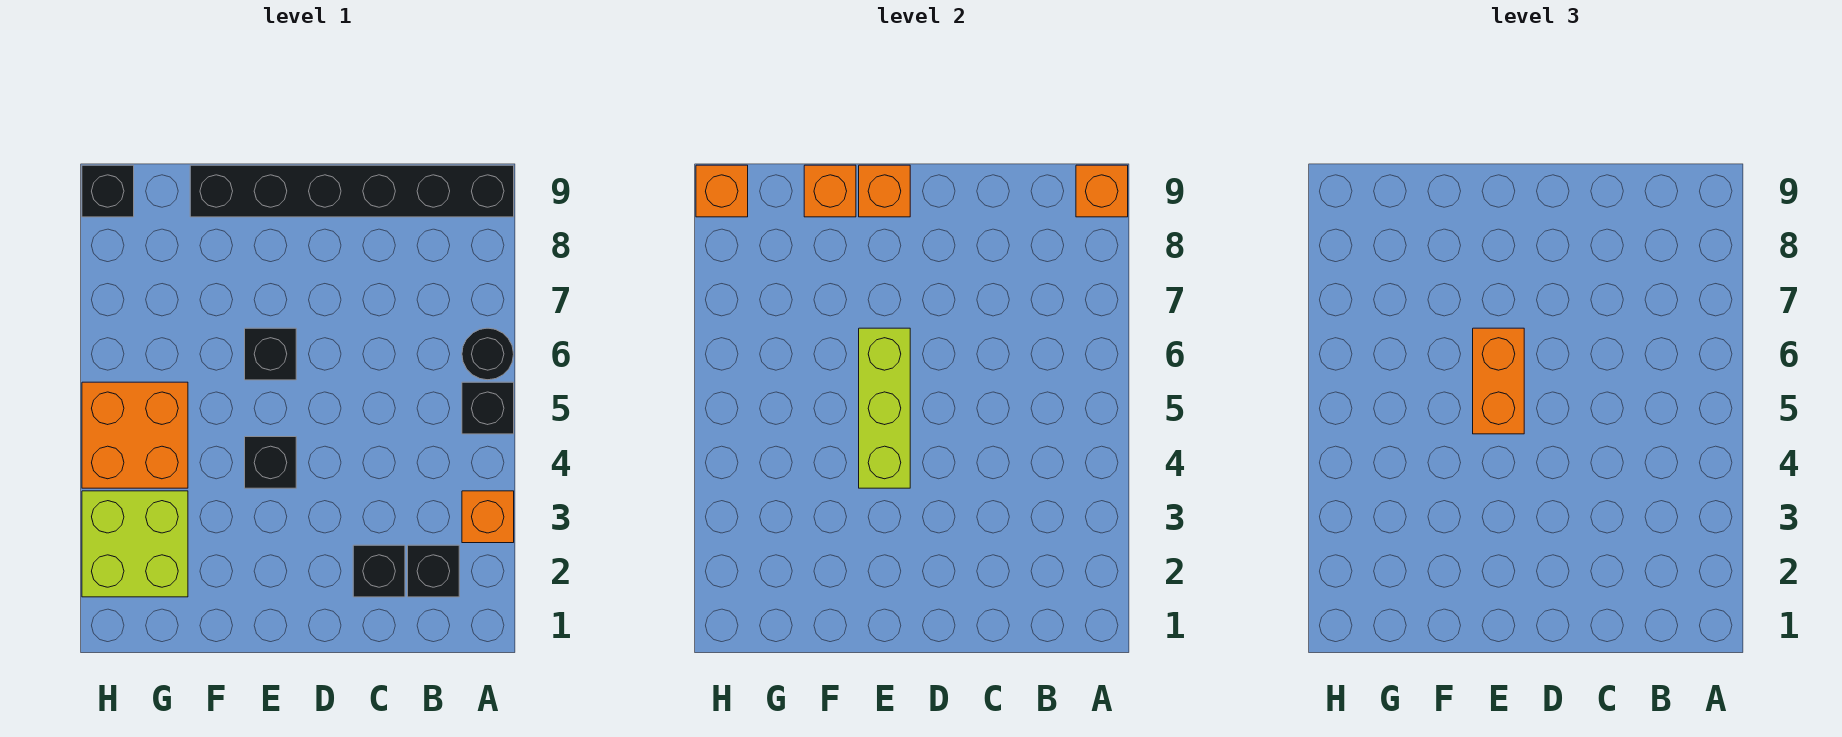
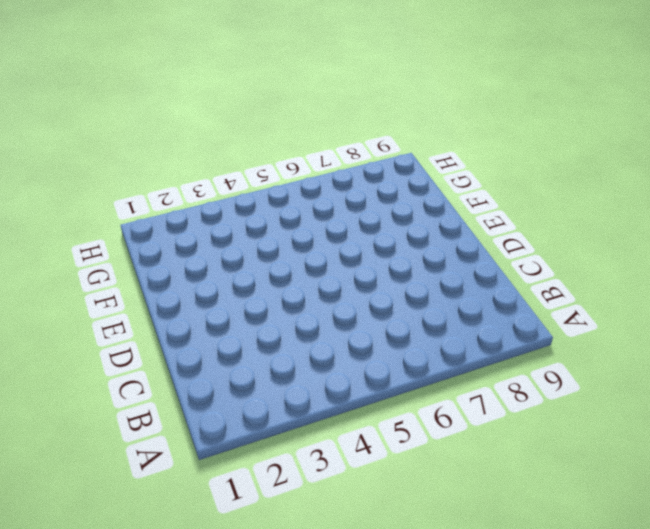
none -> orange brick A3 level 1
none -> black brick A5 level 1
none -> black round brick A6 level 1

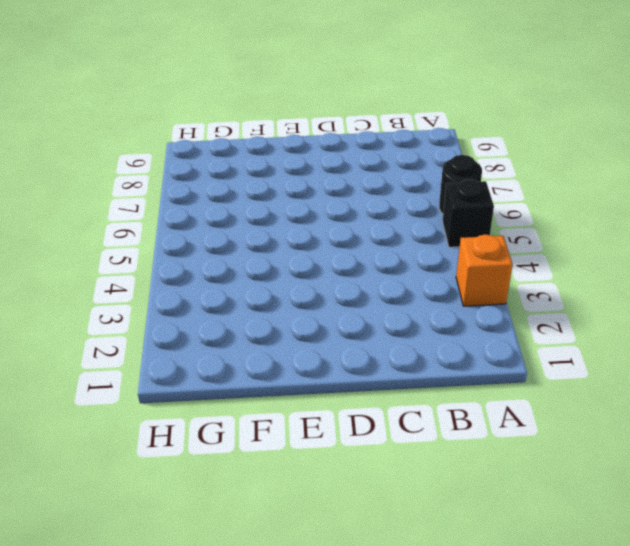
none -> black brick A9:F9 level 1
none -> black brick B2 level 1
none -> black brick C2 level 1

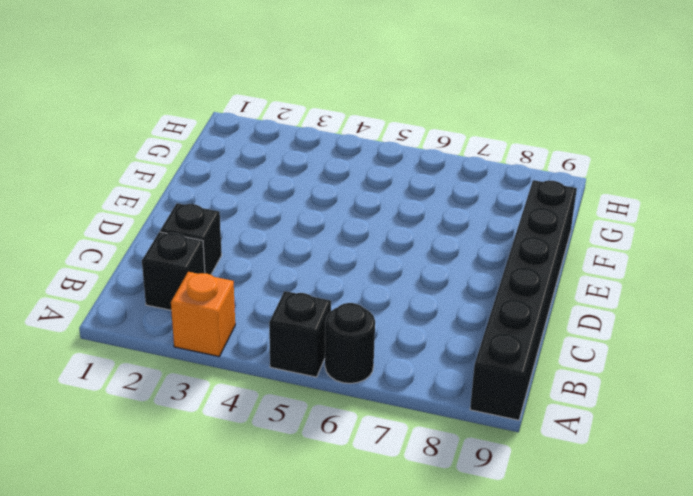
none -> black brick E4 level 1
none -> black brick E6 level 1
none -> lime brick G2:H3 level 1

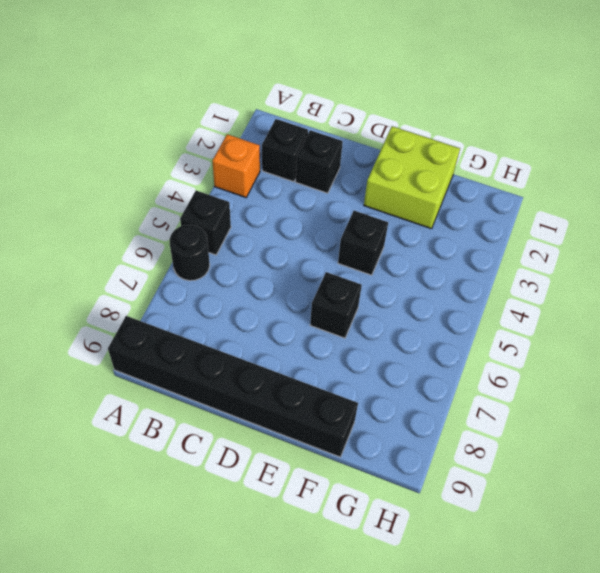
lime brick E1:F2 level 1 -> lime brick G2:H3 level 1
none -> orange brick G4:H5 level 1
none -> black brick H9 level 1
none -> orange brick A9 level 2

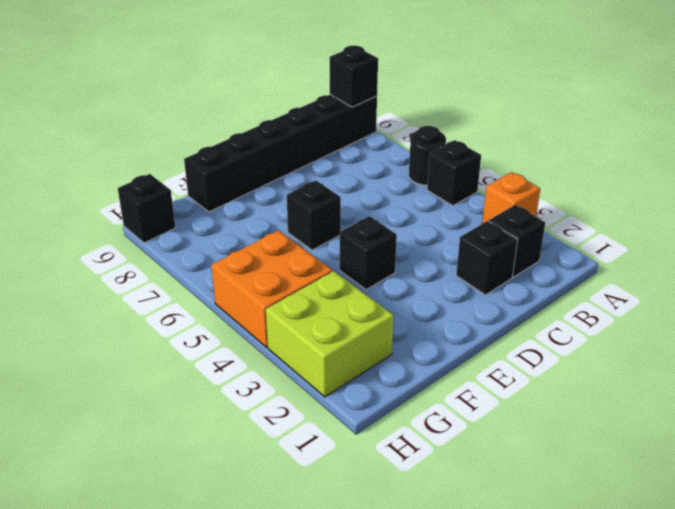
black brick A9 level 2 -> orange brick A9 level 2
none -> lime brick E4:E6 level 2
none -> orange brick E9 level 2
none -> orange brick F9 level 2

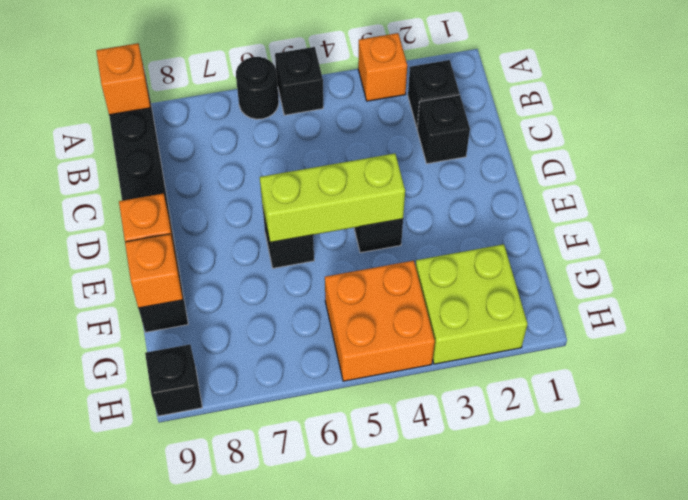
none -> orange brick H9 level 2
none -> orange brick E5:E6 level 3

